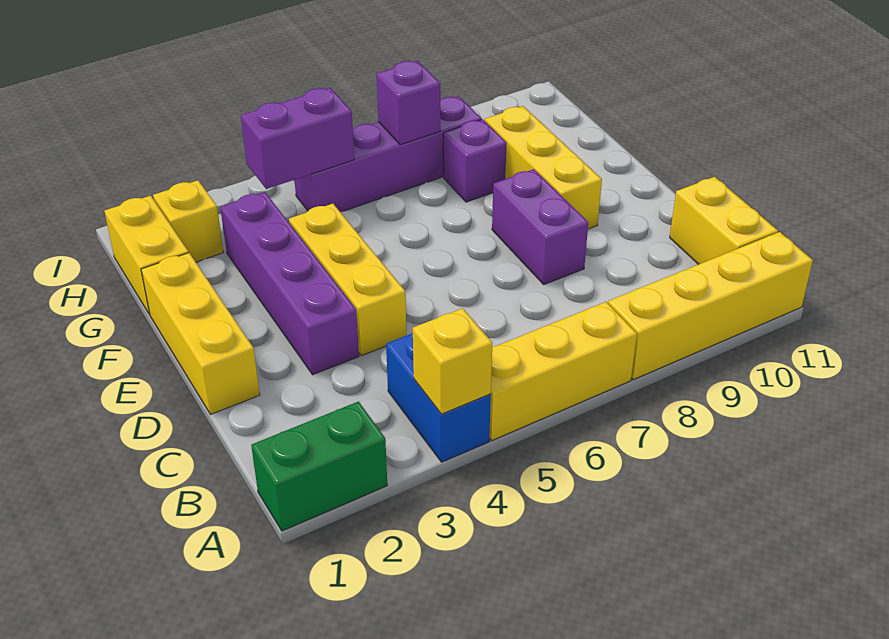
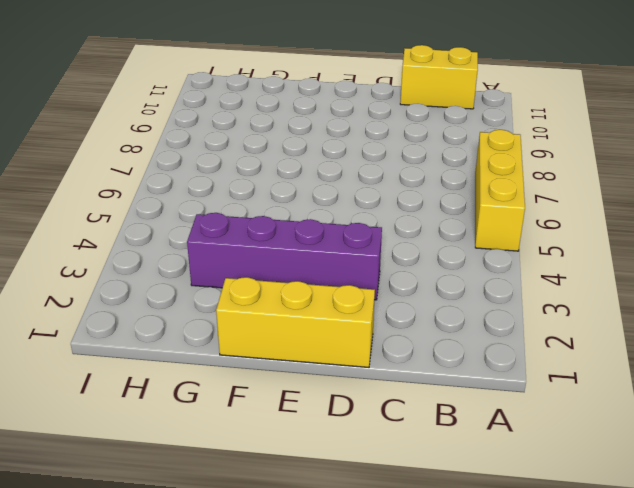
none -> green brick A1:A2 level 1
none -> blue brick A4:B4 level 1
none -> yellow brick A8:A11 level 1

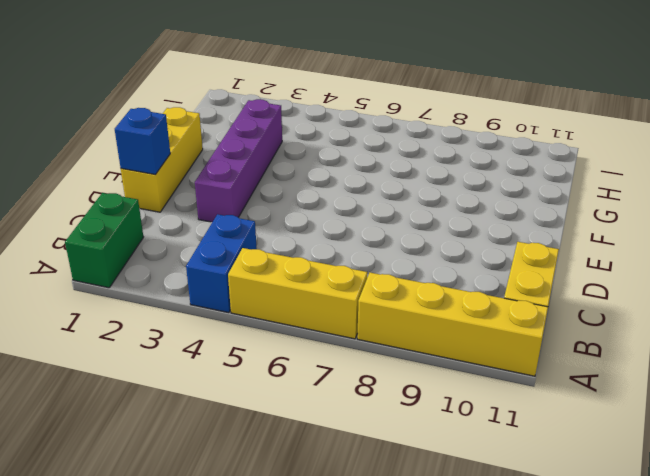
green brick A1:B1 level 1 -> green brick A1:A2 level 1
blue brick D1 level 2 -> none
none -> yellow brick D4:F4 level 1
none -> purple brick D8:E8 level 1
none -> yellow brick E9:G9 level 1

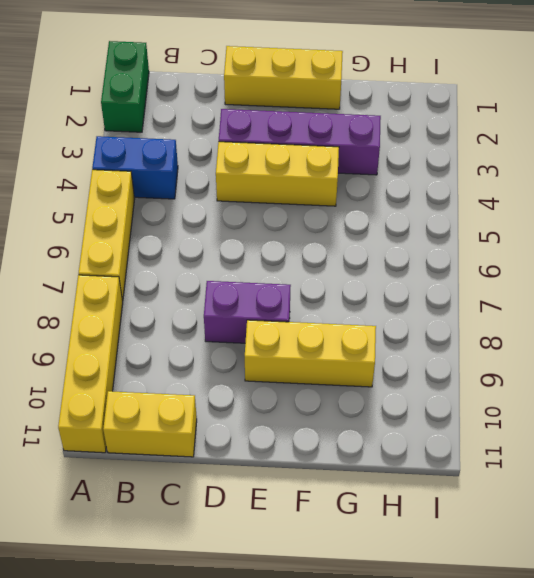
none -> yellow brick G1:H1 level 1
none -> purple brick G8 level 1
none -> yellow brick H2 level 1

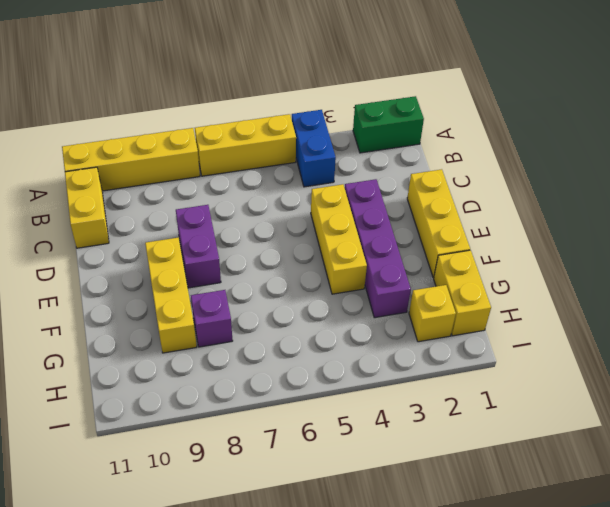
none -> purple brick H5:H8 level 1
none -> yellow brick A4 level 2
none -> purple brick H4:H5 level 2

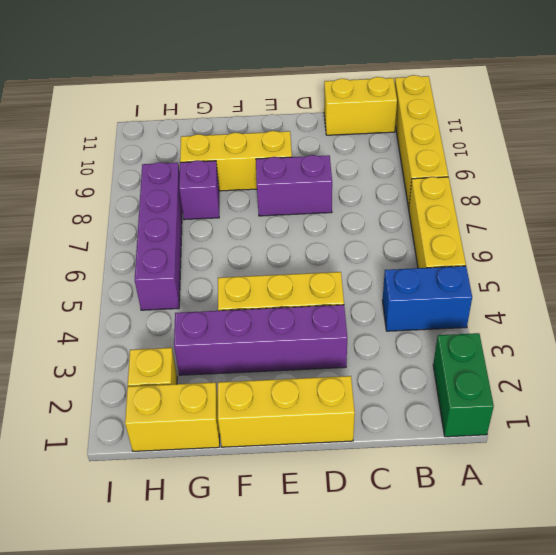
none -> yellow brick A4 level 2
none -> purple brick H4:H5 level 2
none -> purple brick H7 level 2

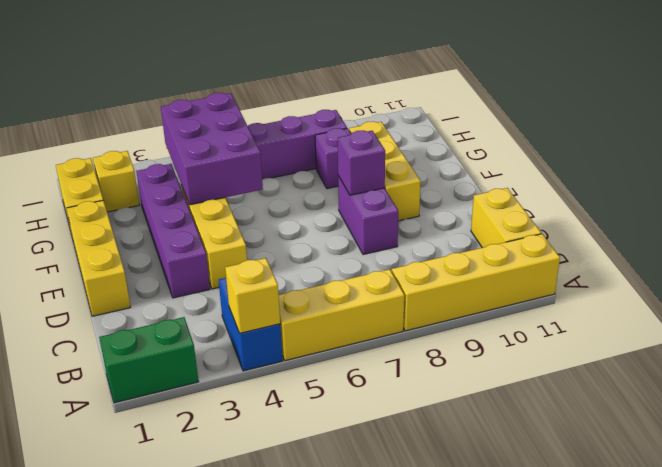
purple brick E8 level 2 -> purple brick H7 level 2
purple brick F4:H5 level 2 -> purple brick H4:H5 level 2

